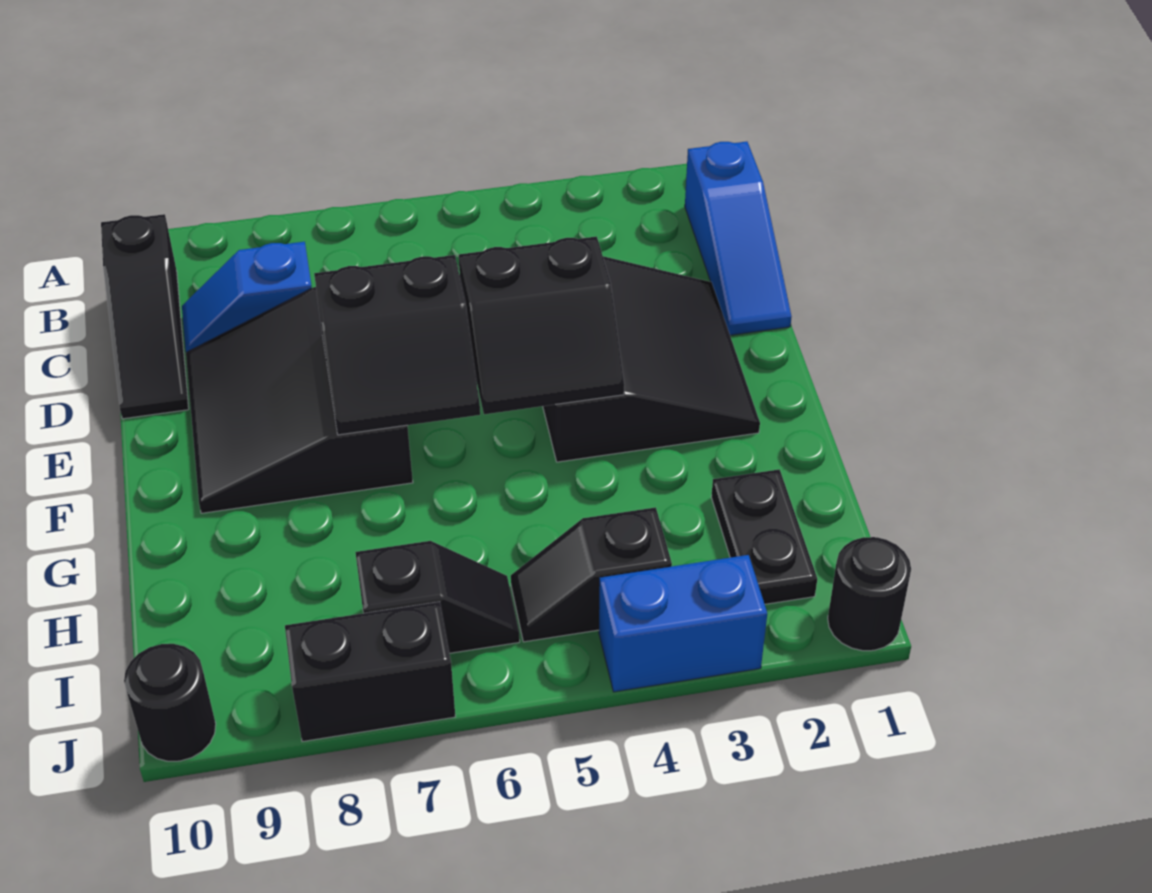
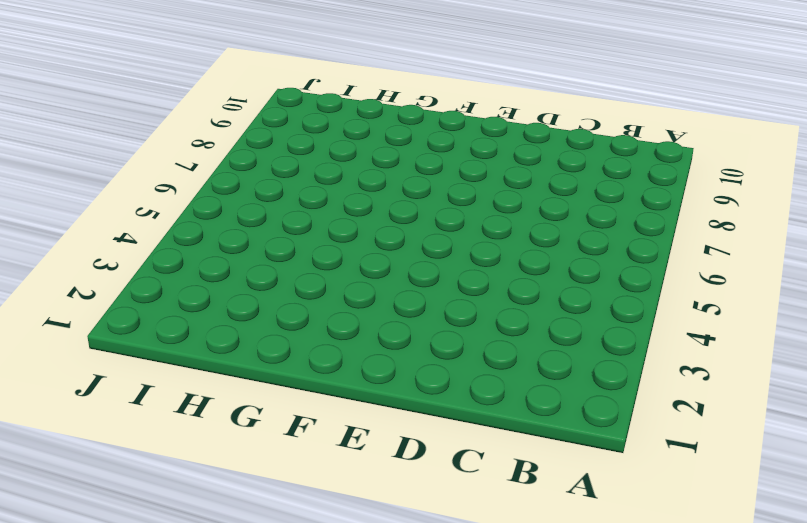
none -> blue slope B1:D1 level 1 top B
none -> black slope B10:D10 level 1 top B
none -> blue slope C8:C9 level 1 top 8

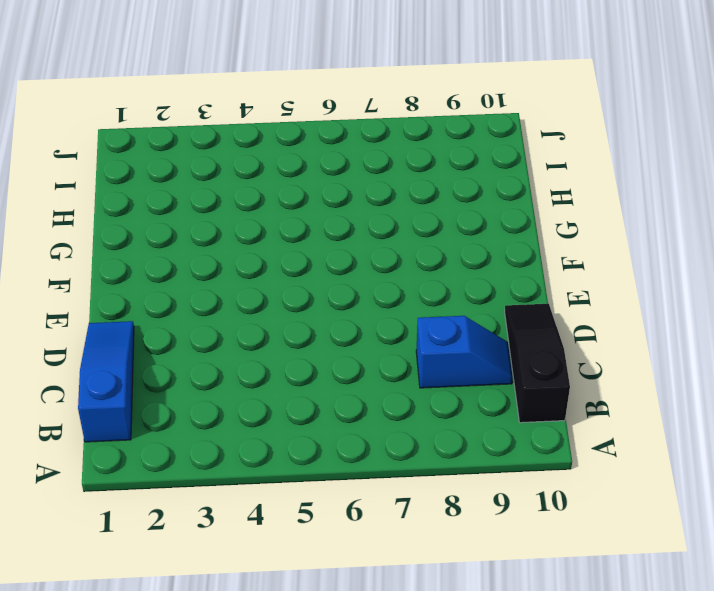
none -> black slope D2:F4 level 1 top 4
none -> black slope D7:F9 level 1 top 7
none -> black plate H2:I2 level 1

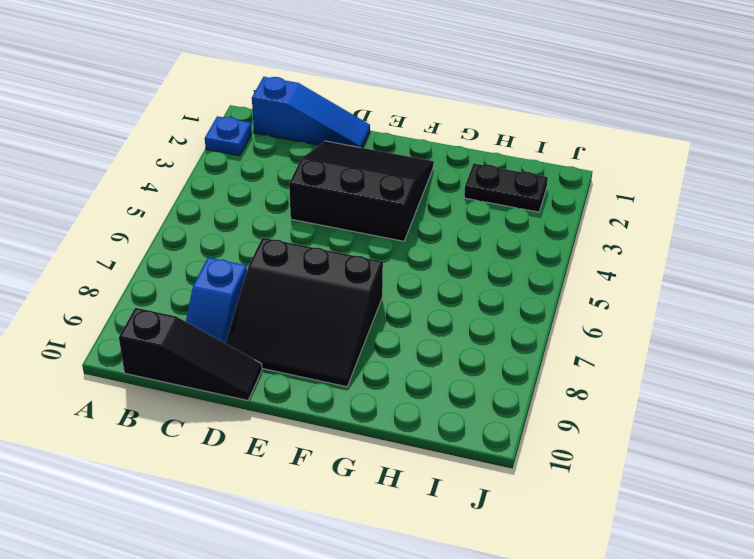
blue plate A2 level 1 -> none
none -> black slope I4:I5 level 1 top 4
none -> black slope I6:I7 level 1 top 7
none -> black round brick J1 level 1

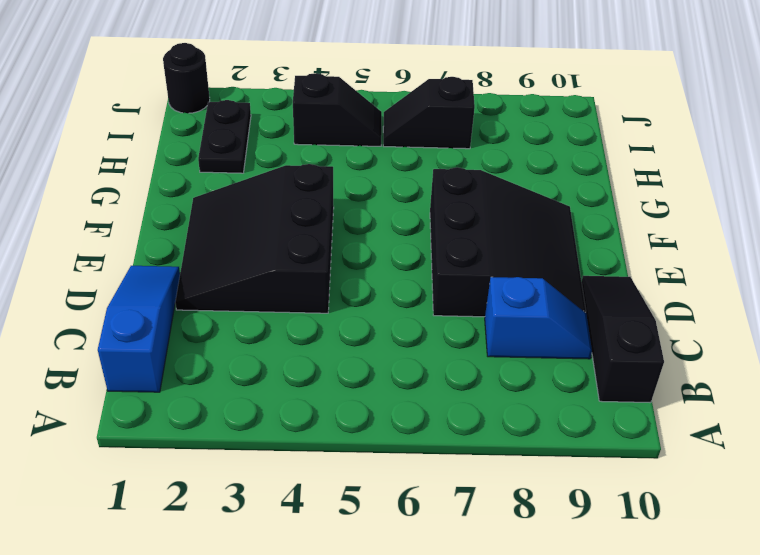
none -> blue brick J3:J4 level 1
none -> black brick J7:J8 level 1
none -> black round brick J10 level 1

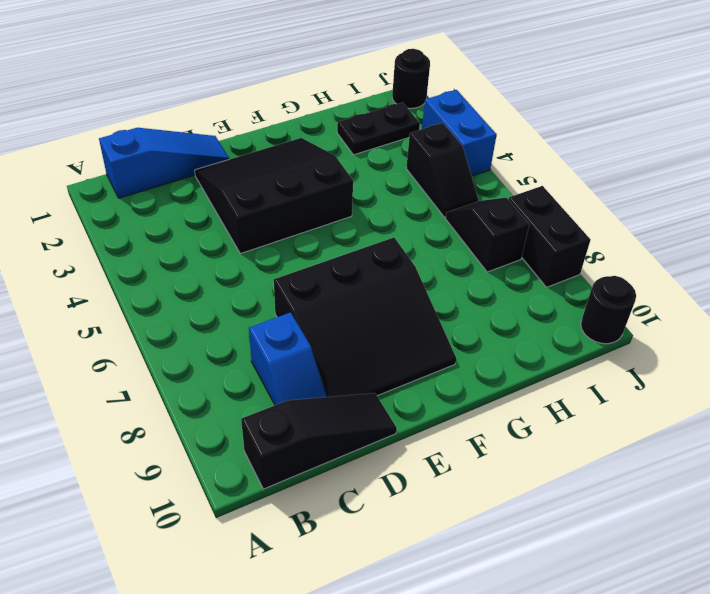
none -> black slope E4:F5 level 2 top E
none -> black slope E6:F7 level 2 top E

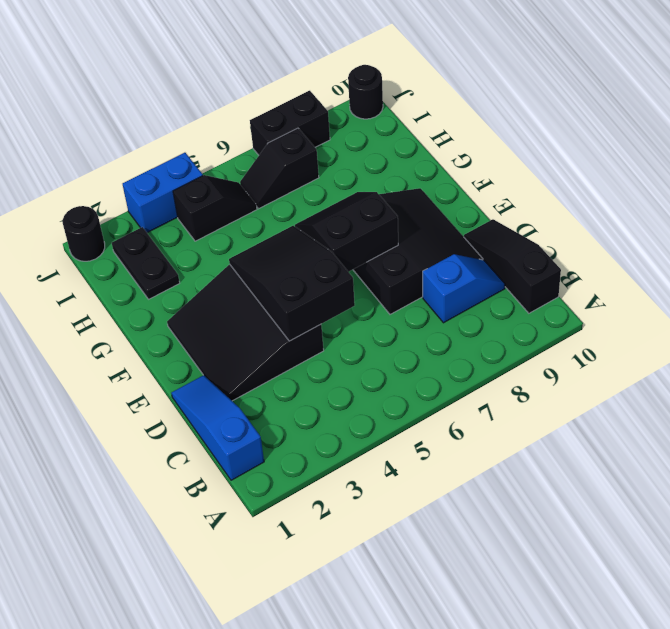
black slope D4:F5 level 2 top D -> black slope E4:F5 level 2 top E

